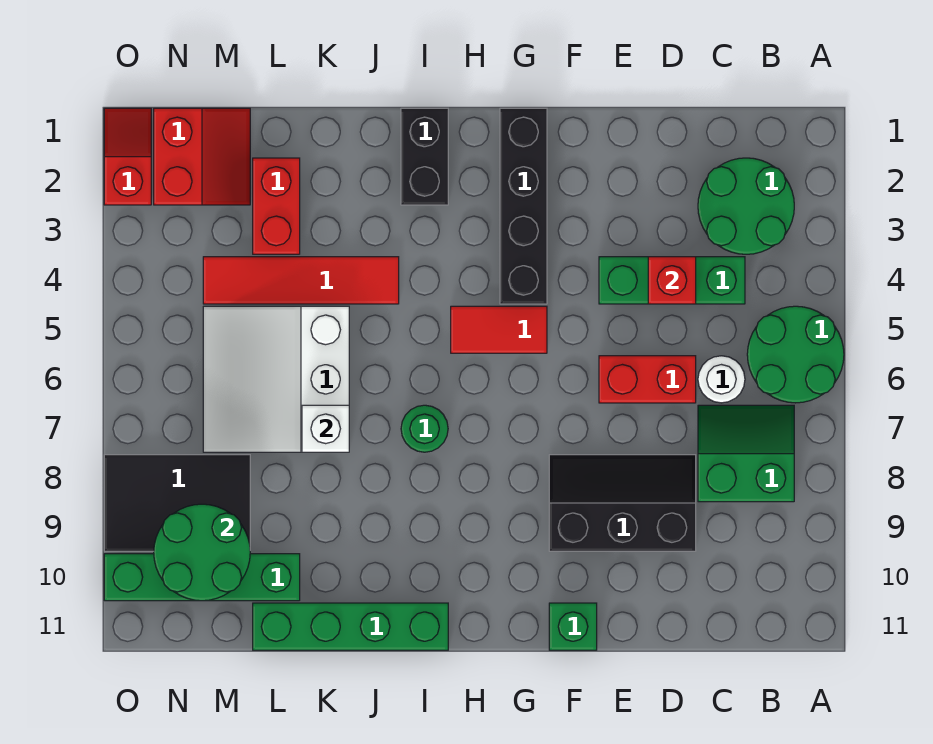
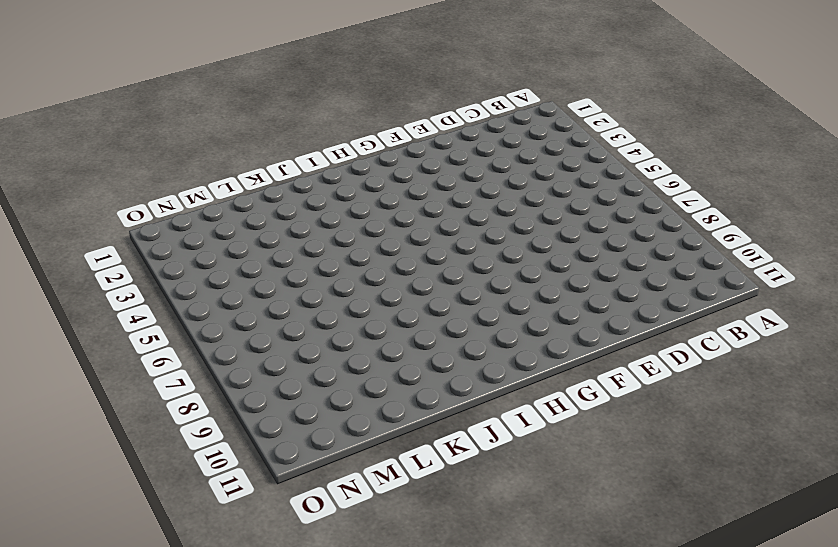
none -> green round brick A5:B6 level 1
none -> green round brick B2:C3 level 1
none -> green slope B7:C8 level 1 top 8

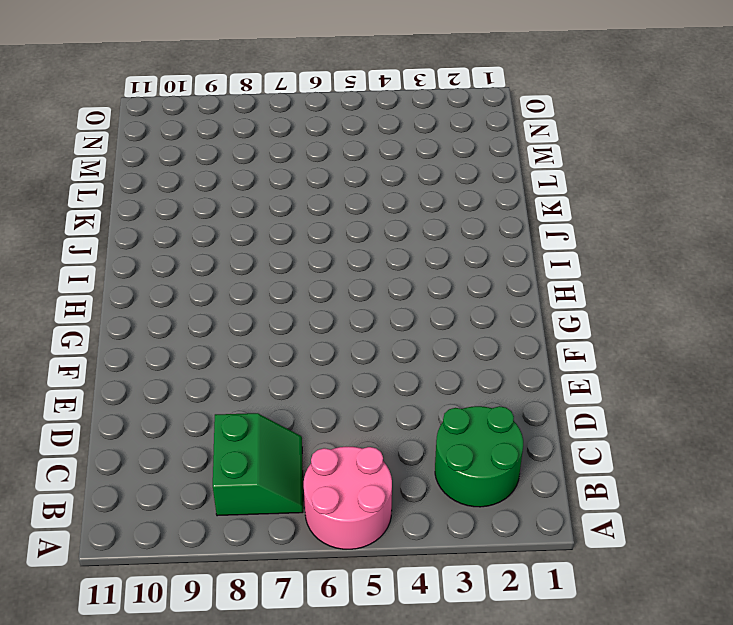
pink round brick A5:B6 level 1 -> green round brick A5:B6 level 1
none -> green brick C4:E4 level 1
none -> white round brick C6 level 1
none -> red brick D6:E6 level 1

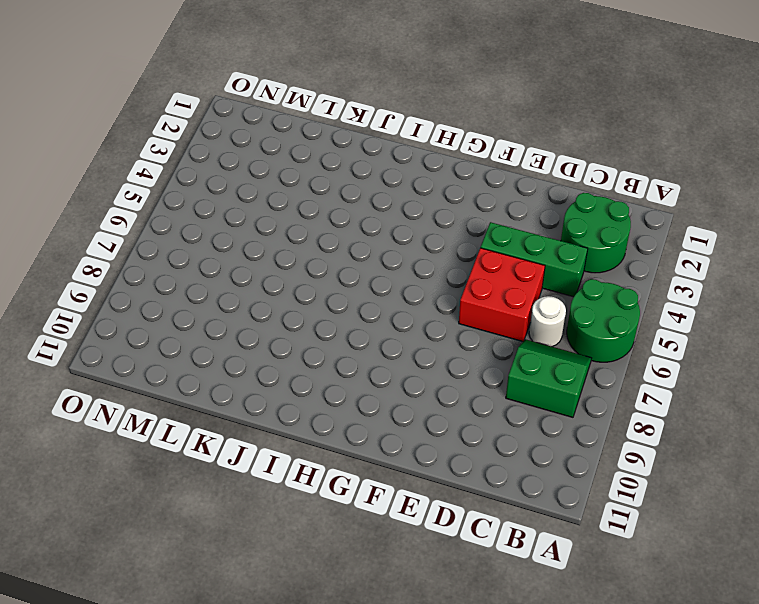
red brick D5:E6 level 1 -> red brick D6:E6 level 1
none -> black slope D8:F9 level 1 top 9
none -> green brick F11 level 1
none -> black brick G1:G4 level 1

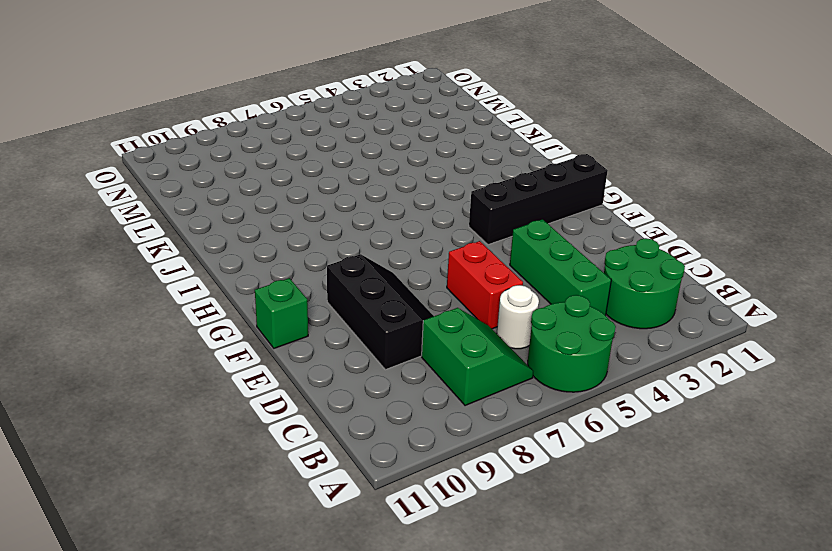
none -> red tile G5:H5 level 1
none -> black brick I1:I2 level 1
none -> green round brick I7 level 1

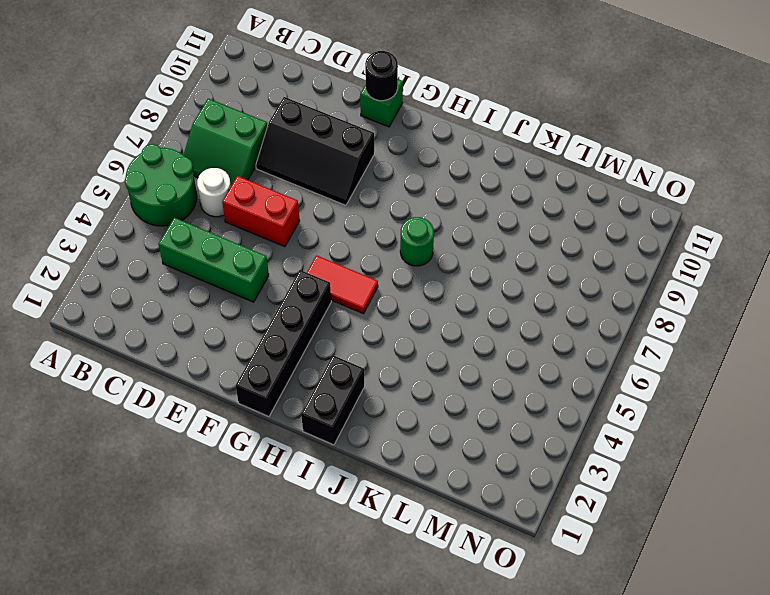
black round brick F11 level 2 -> none
none -> green round brick B2:C3 level 1
none -> green brick I11:L11 level 1
none -> red tile J4:M4 level 1

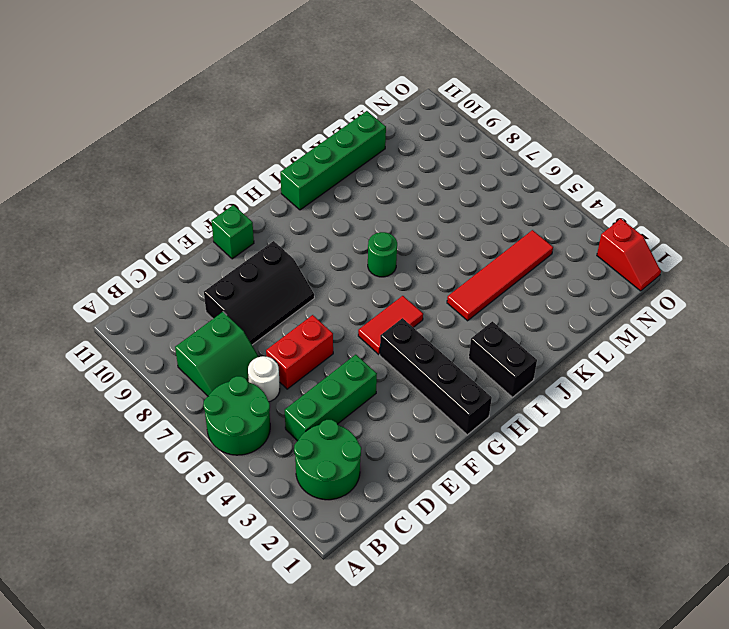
none -> white slope K5:M7 level 1 top K
none -> red brick L2:L3 level 1
none -> green brick L10:O10 level 1

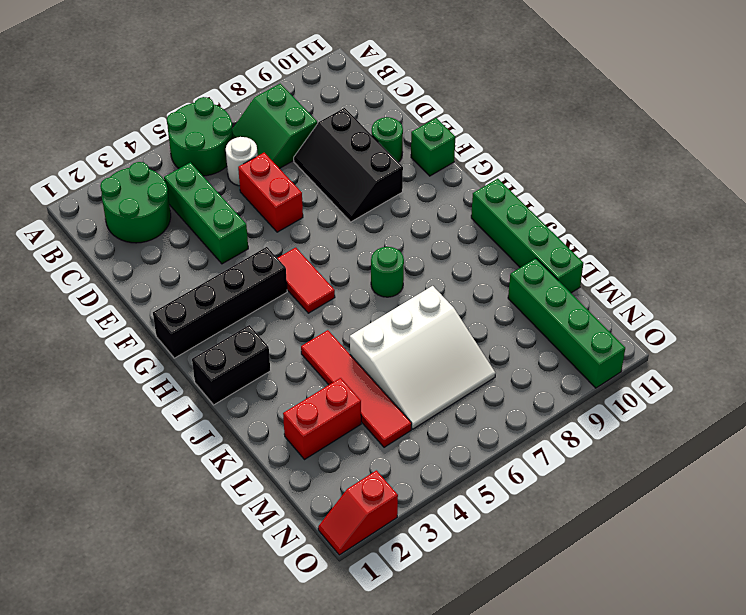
green round brick E10 level 1 -> none
none -> red slope M1:N2 level 1 top N
none -> black tile M8:O9 level 1
none -> red brick D4 level 2

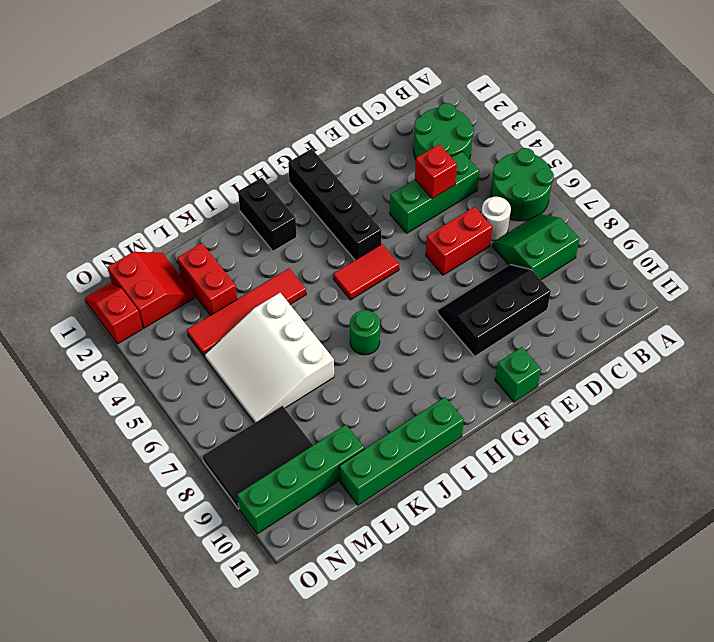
none -> white brick K7 level 2
none -> green round brick M9:N10 level 2

